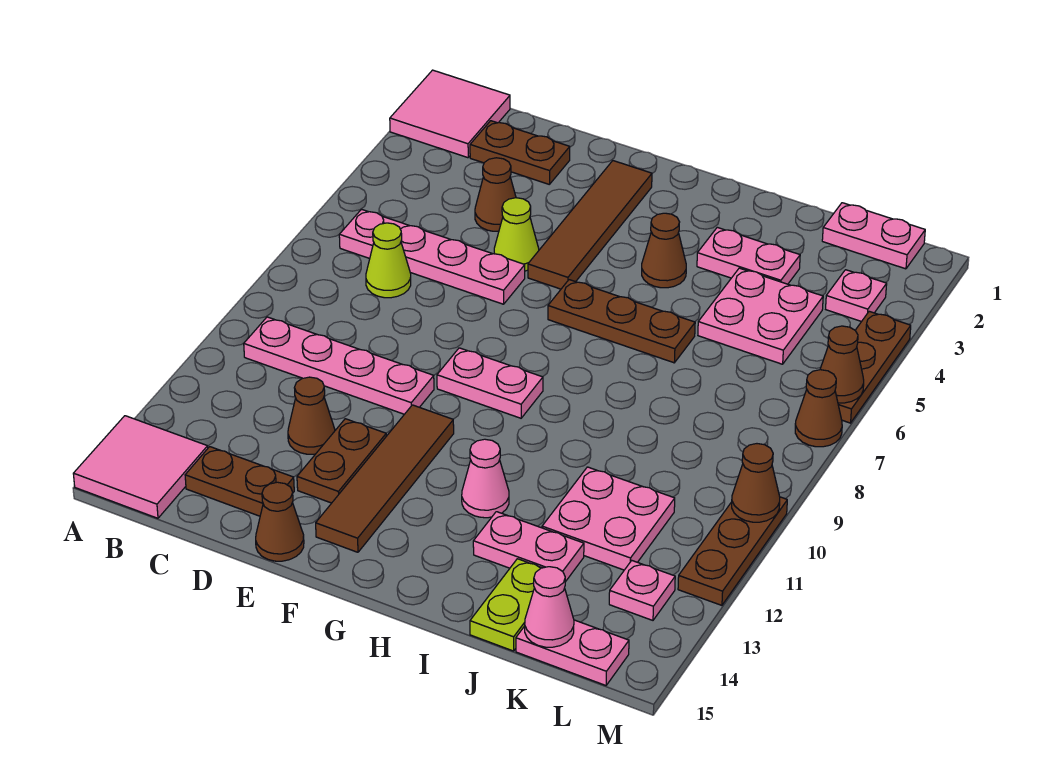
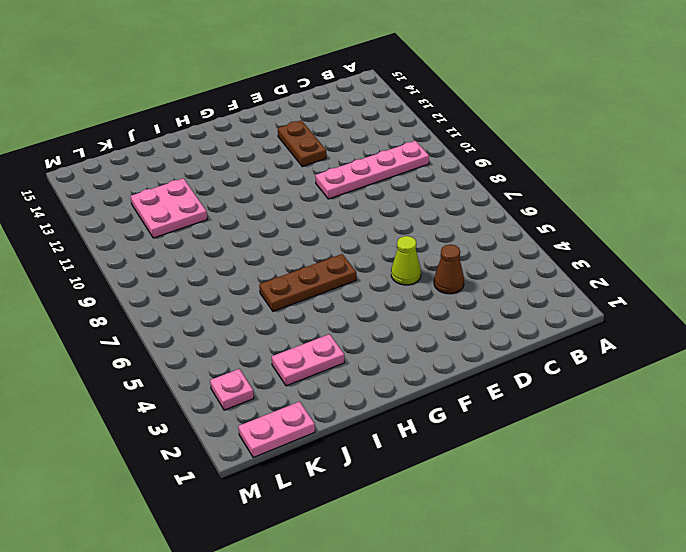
none -> pink tile A1:B2 level 1
none -> pink tile A14:B15 level 1
none -> pink plate B6:E6 level 1
none -> brown plate C2:D2 level 1

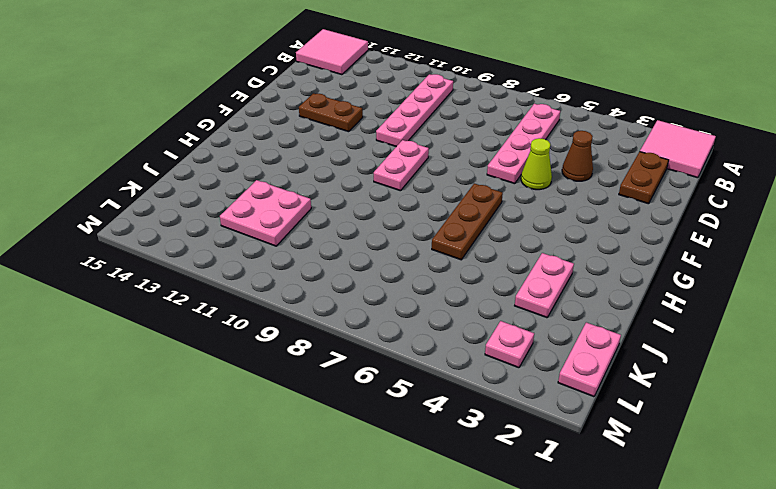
none -> lime cone C7 level 1
none -> brown plate C14:D14 level 1
none -> brown cone D12 level 1
none -> brown cone E15 level 1

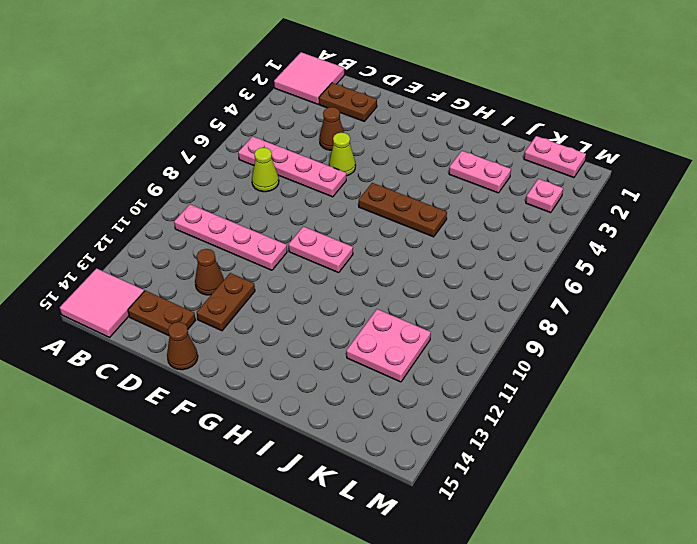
none -> brown tile F2:F5 level 1
none -> brown tile F11:F14 level 1
none -> brown cone H4 level 1
none -> pink cone H12 level 1

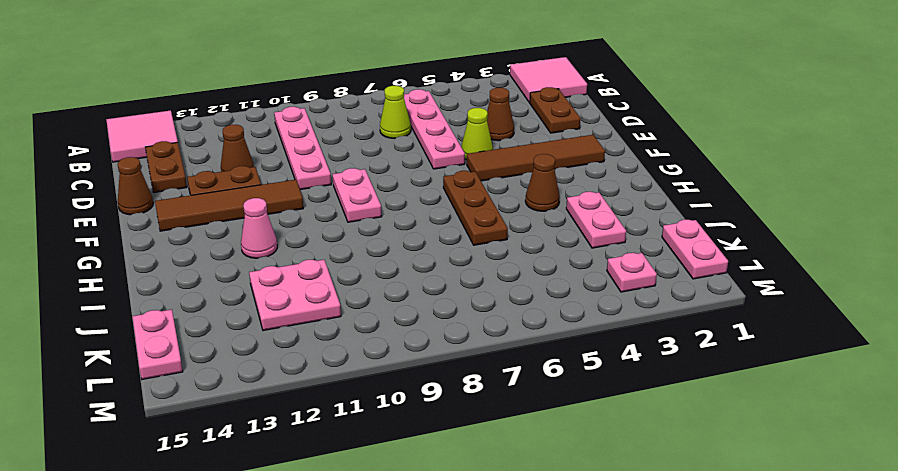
none -> pink plate I13:J13 level 1
none -> pink plate J4:K5 level 1
none -> lime plate J14:J15 level 1
none -> pink plate L13 level 1

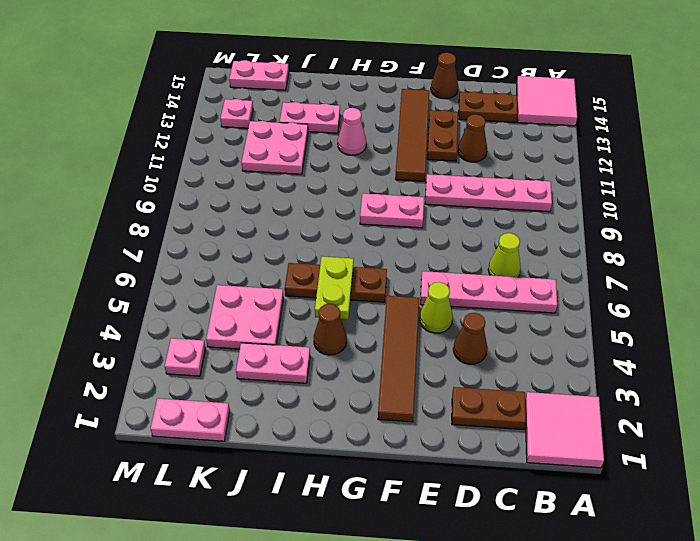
lime plate H5:H6 level 2 -> lime plate J14:J15 level 1
none -> brown plate M4:M6 level 1
none -> brown cone M7 level 1
none -> brown plate M10:M12 level 1
none -> pink cone K15 level 2

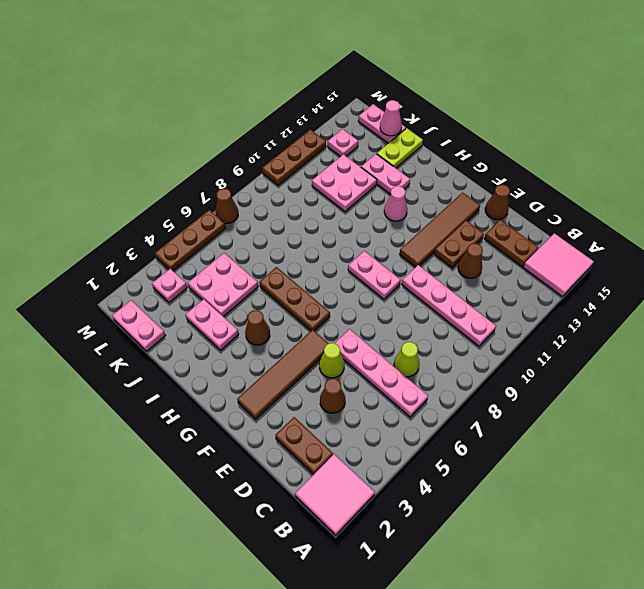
none -> brown cone M6 level 2
none -> brown cone M10 level 2

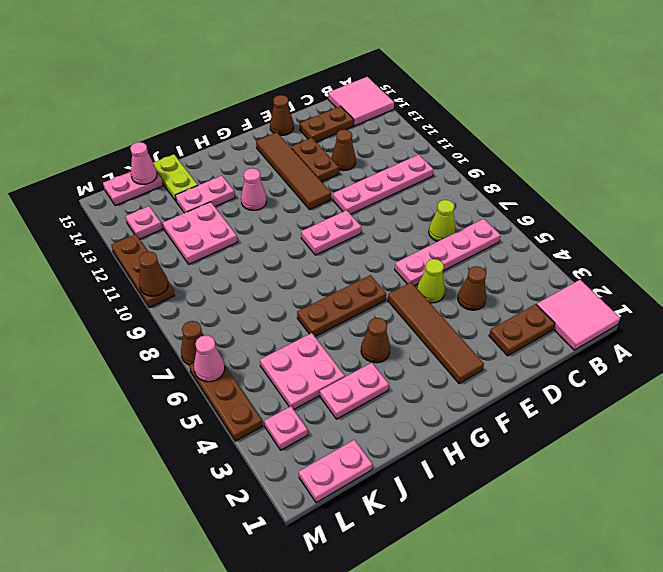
pink cone M6 level 2 -> brown cone M6 level 2

